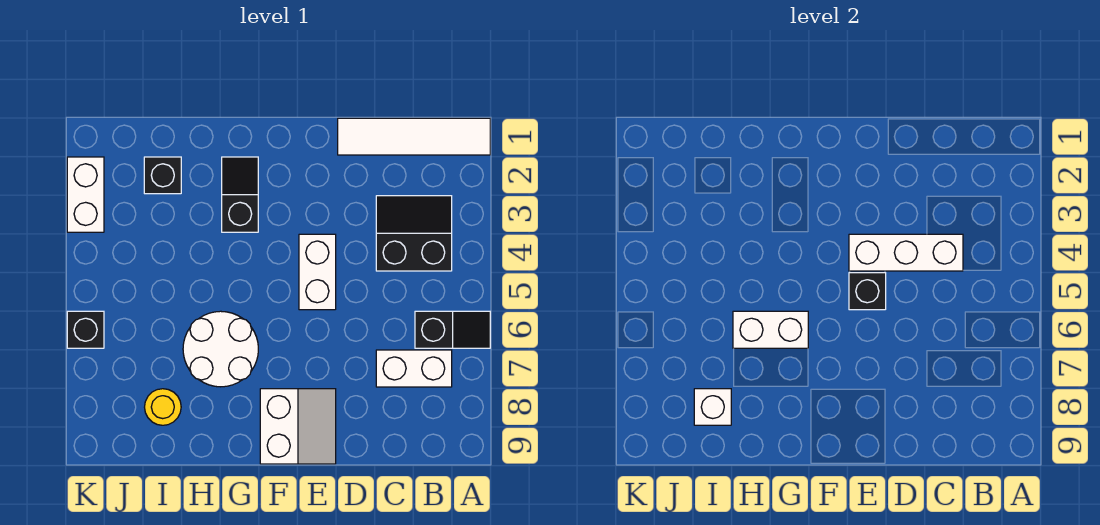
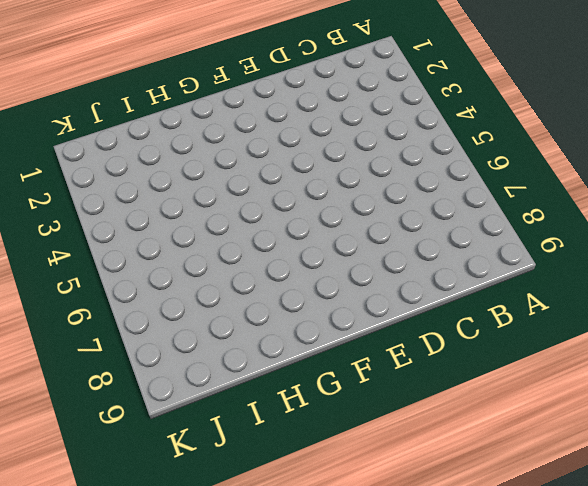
none -> white tile A1:D1 level 1
none -> black slope A6:B6 level 1 top B
none -> black slope B3:C4 level 1 top 4

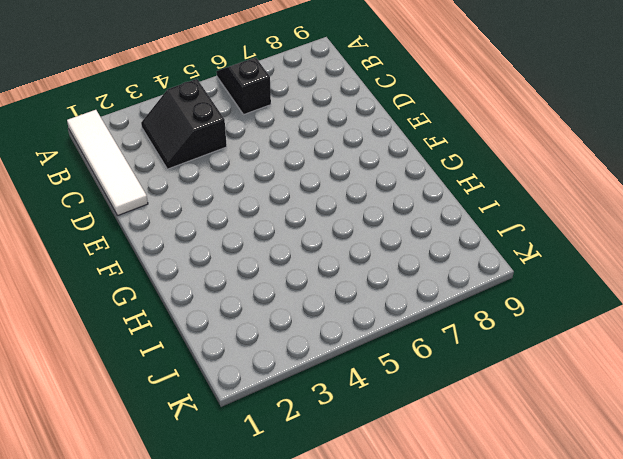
none -> white brick B7:C7 level 1
none -> white brick E4:E5 level 1
none -> white slope E8:F9 level 1 top F

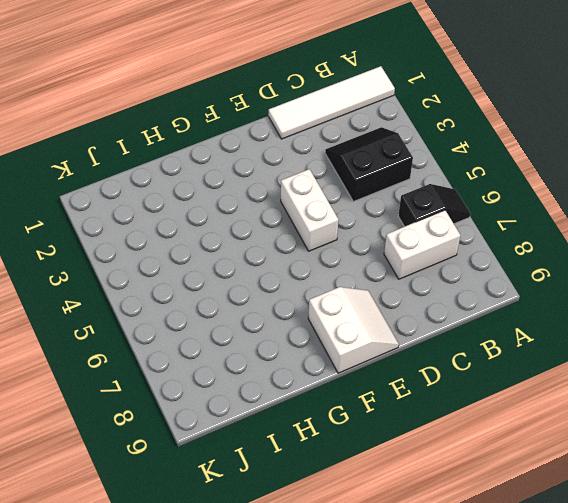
none -> black slope G2:G3 level 1 top 3
none -> white round brick G6:H7 level 1
none -> black brick I2 level 1

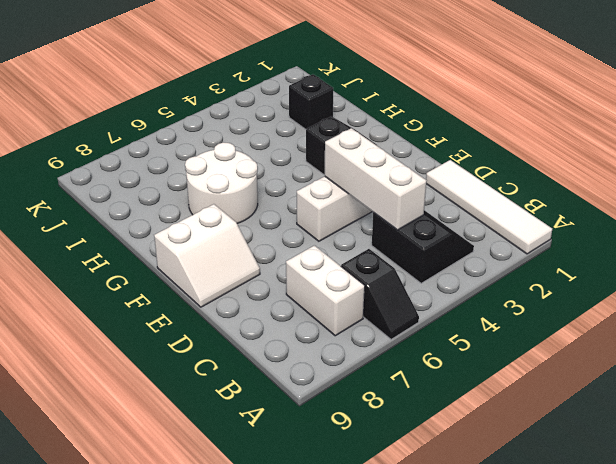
none -> yellow round brick I8 level 1
none -> white brick K2:K3 level 1
none -> black brick K6 level 1

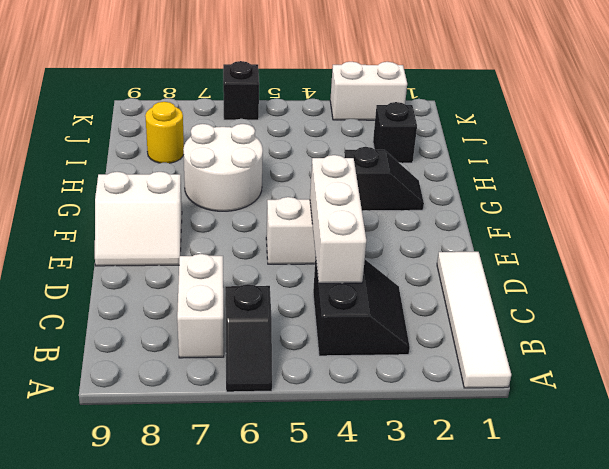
none -> black brick E5 level 2
none -> white brick G6:H6 level 2
none -> white brick I8 level 2

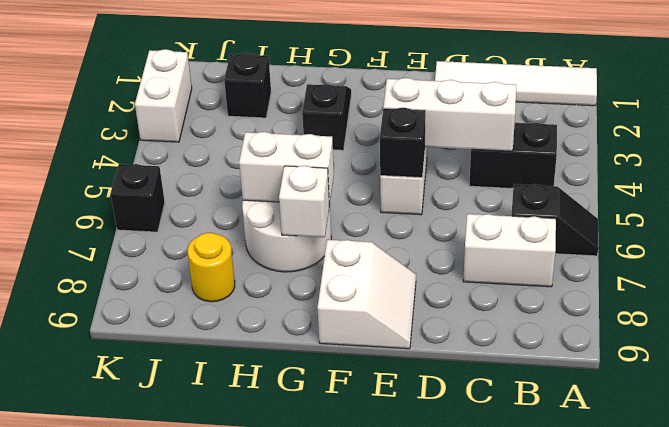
white brick G7 level 2 -> white brick I8 level 2

